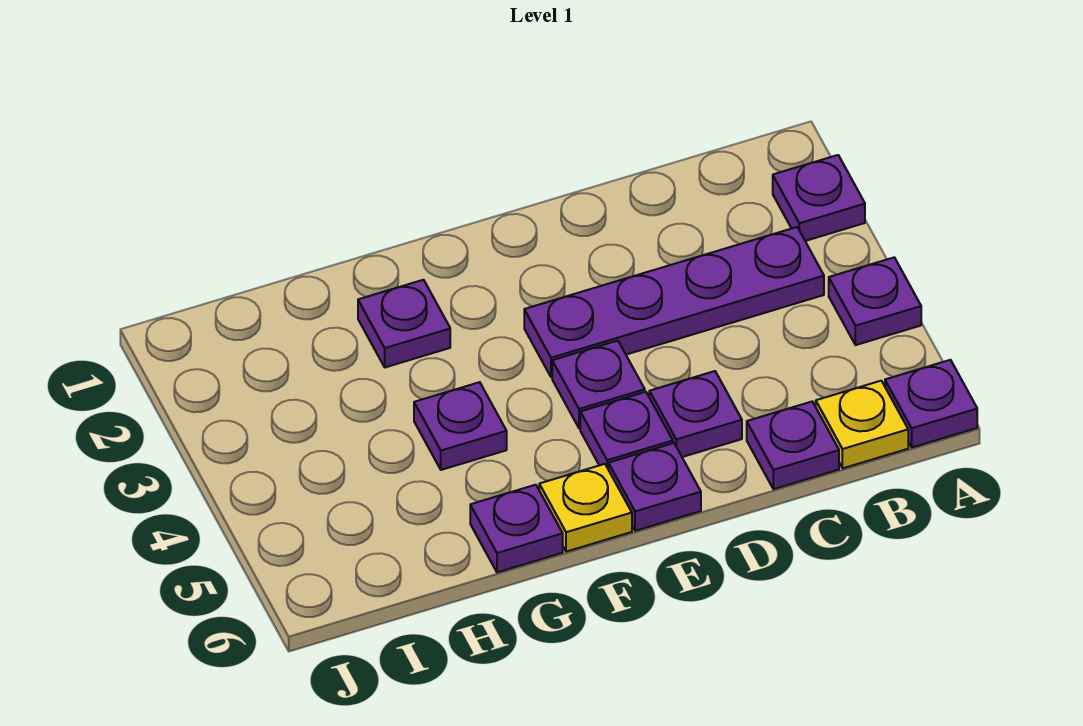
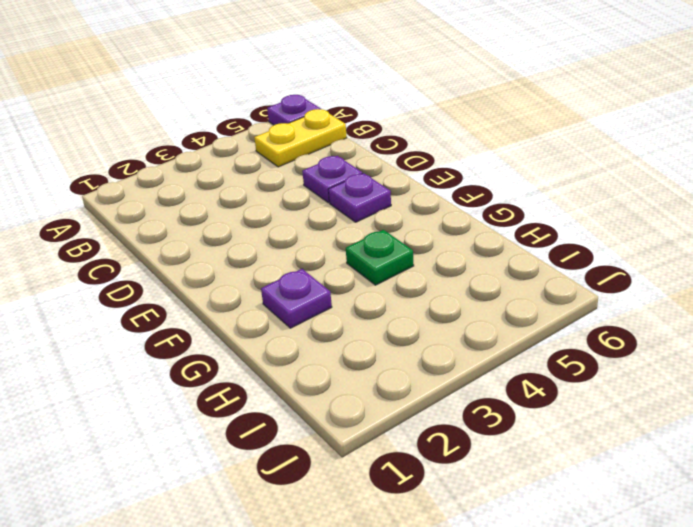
yellow plate B5:B6 level 1 -> yellow plate B6 level 1
green plate G4 level 1 -> purple plate G4 level 1
none -> purple plate A2 level 1
none -> purple plate A4 level 1
none -> purple plate B3:E3 level 1

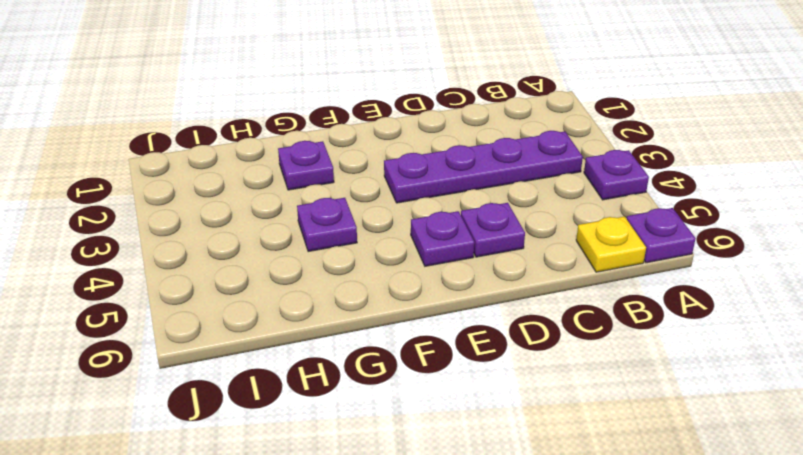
none -> purple plate A2 level 1
none -> purple plate C6 level 1
none -> purple plate E4 level 1

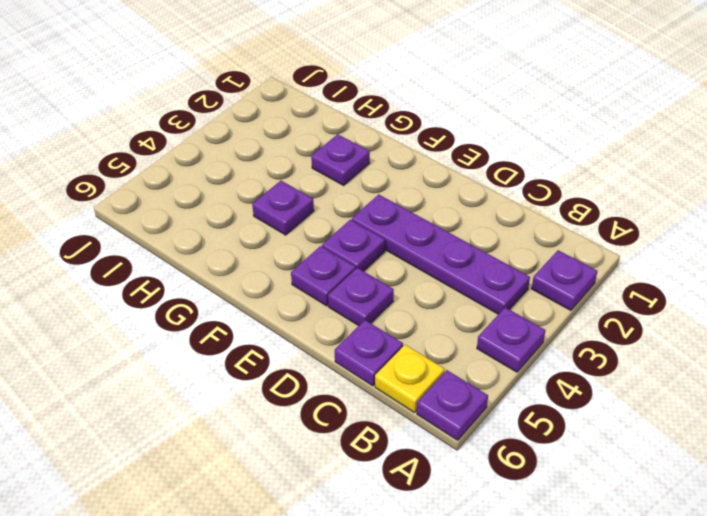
none -> purple plate E6 level 1
none -> yellow plate F6 level 1
none -> purple plate G6 level 1

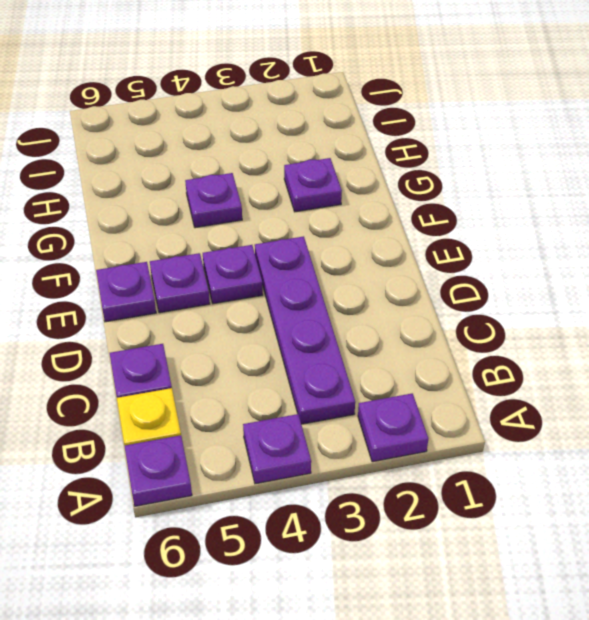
none -> purple plate D5 level 1
none -> yellow plate F6 level 1
none -> purple plate G6 level 1

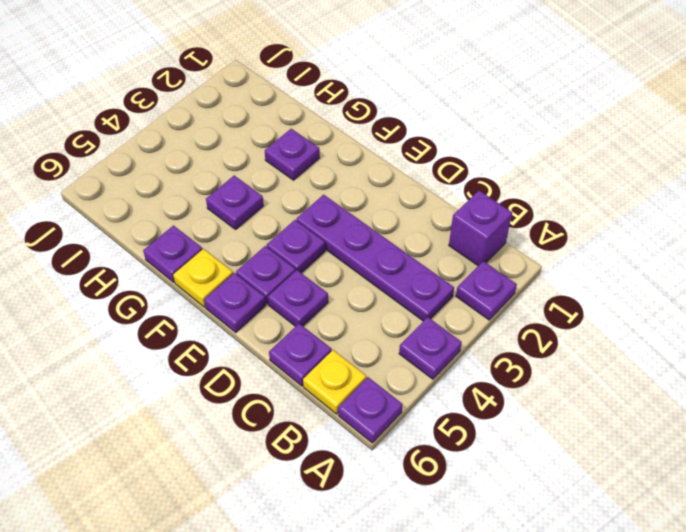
purple brick B1 level 1 -> none

